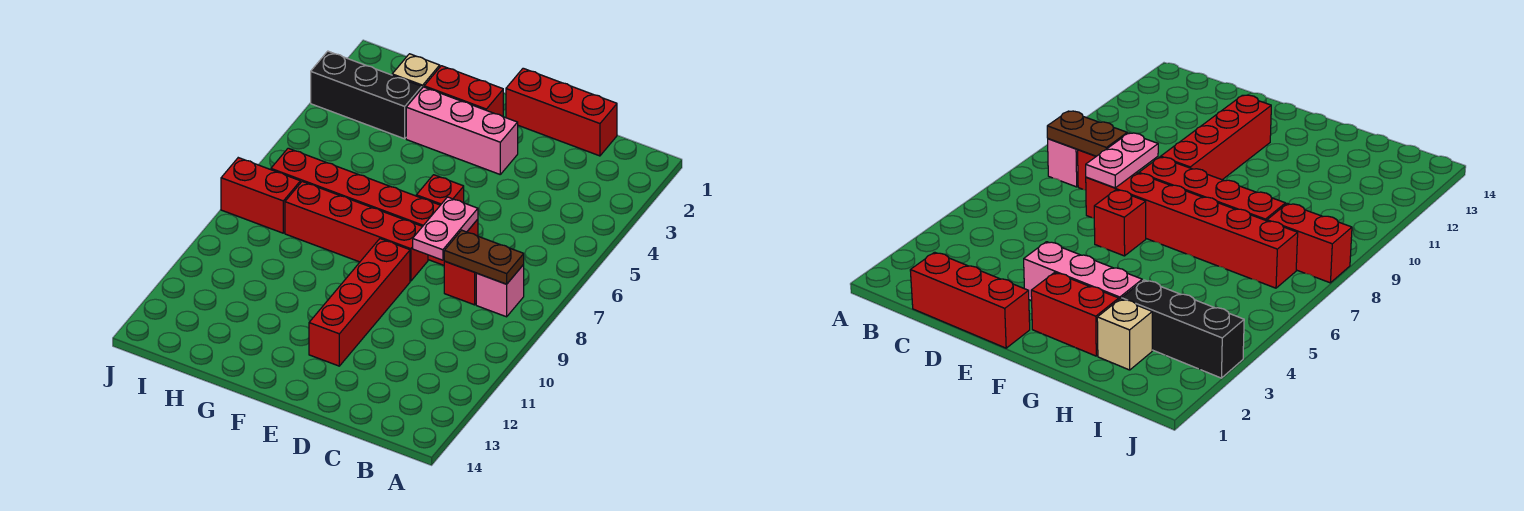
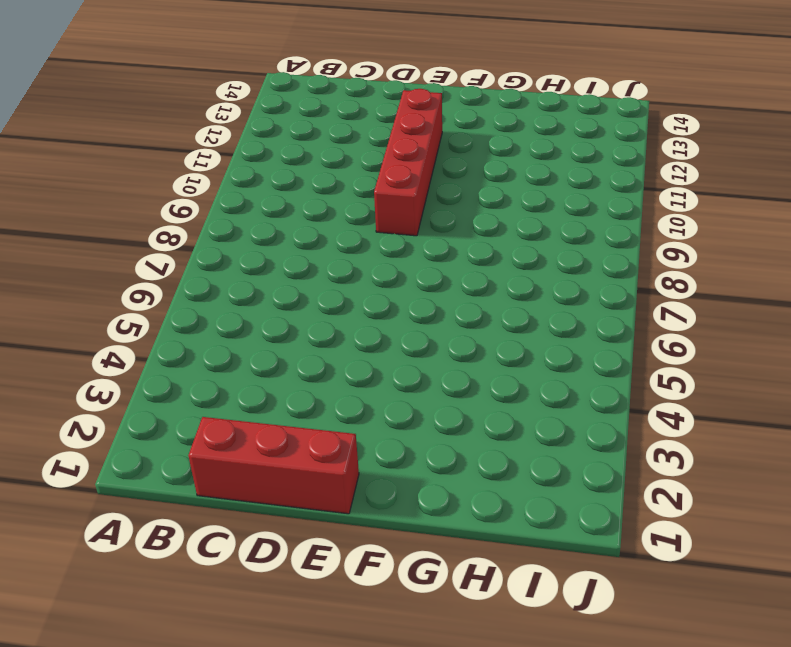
none -> pink brick B8 level 1
none -> red brick C8 level 1
none -> red brick D7:I7 level 1

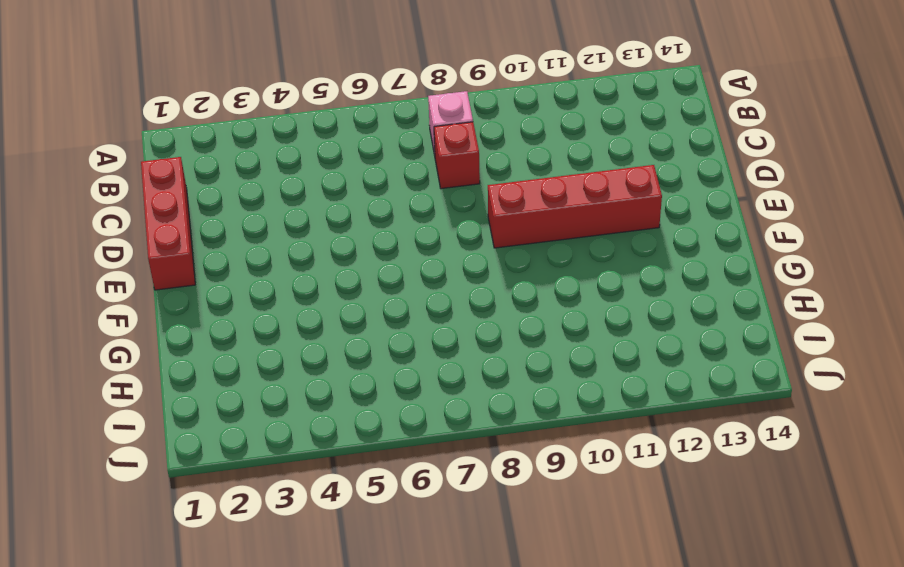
none -> red brick D7:I7 level 1
none -> pink brick E3:G3 level 1
none -> red brick E6 level 1

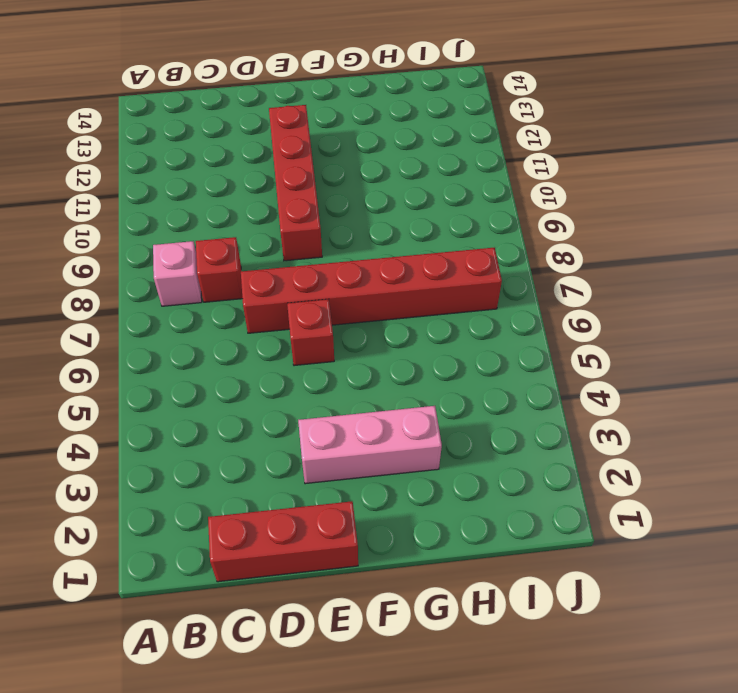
none -> red brick E8:H8 level 1
none -> red brick F2:G2 level 1
none -> tan brick H2 level 1

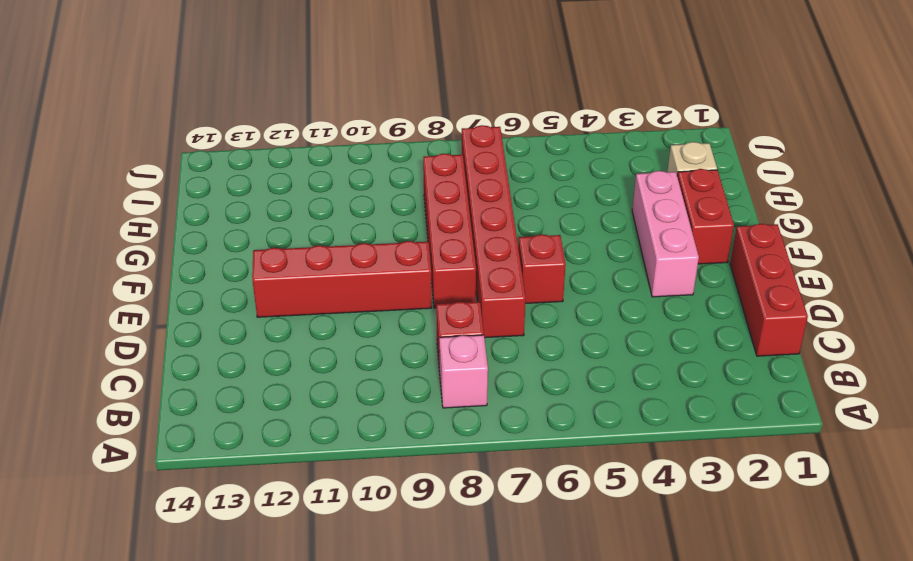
none -> black brick H3:J3 level 1
none -> red brick I8:J8 level 1
none -> brown plate B8:C8 level 2

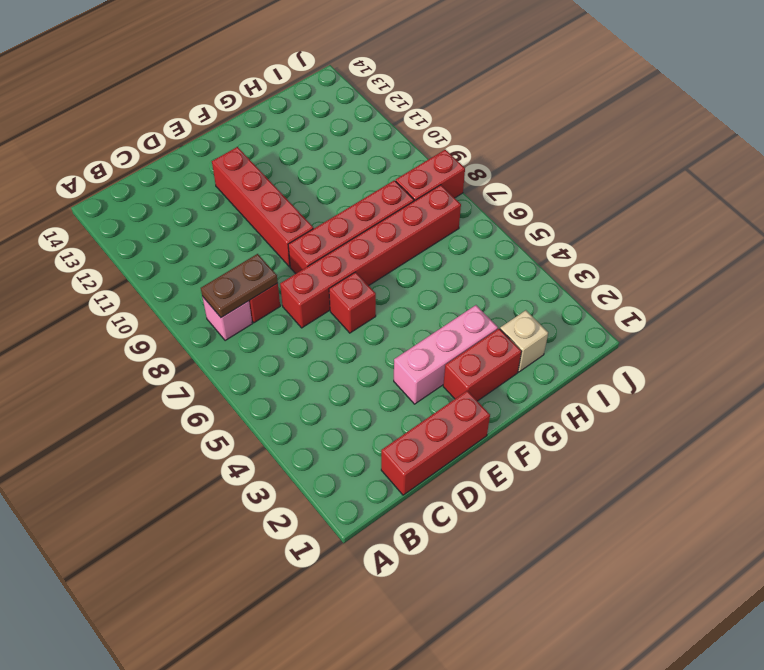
none -> black brick H3:J3 level 1
none -> pink plate D7:D8 level 2

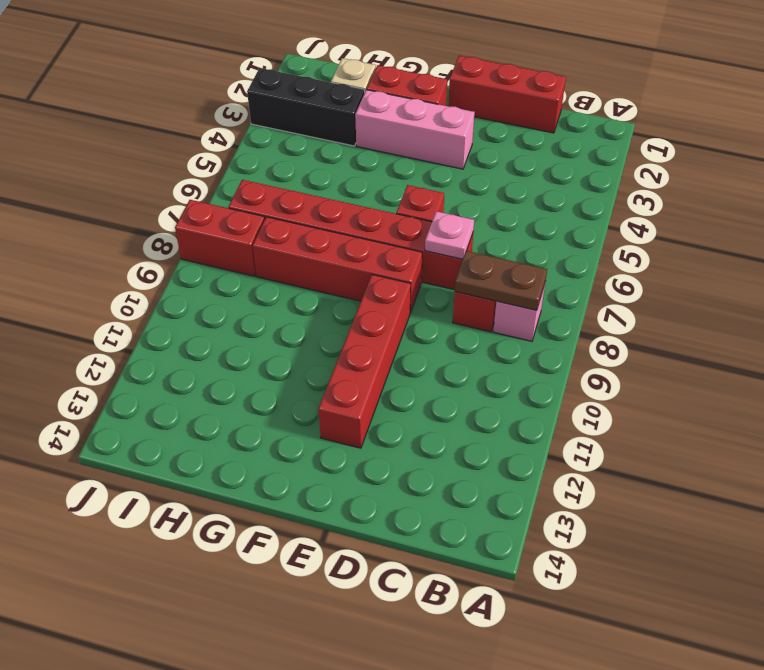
pink plate D7 level 2 -> pink plate D7:D8 level 2

